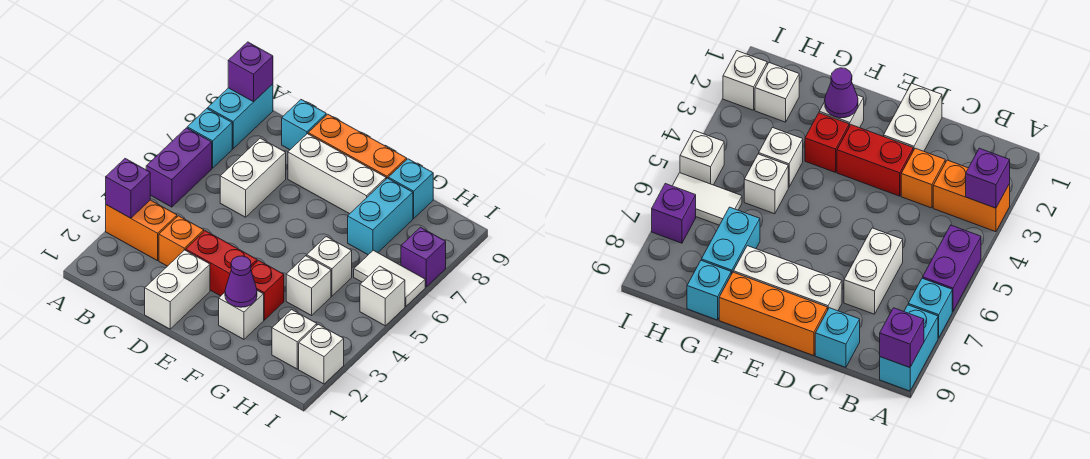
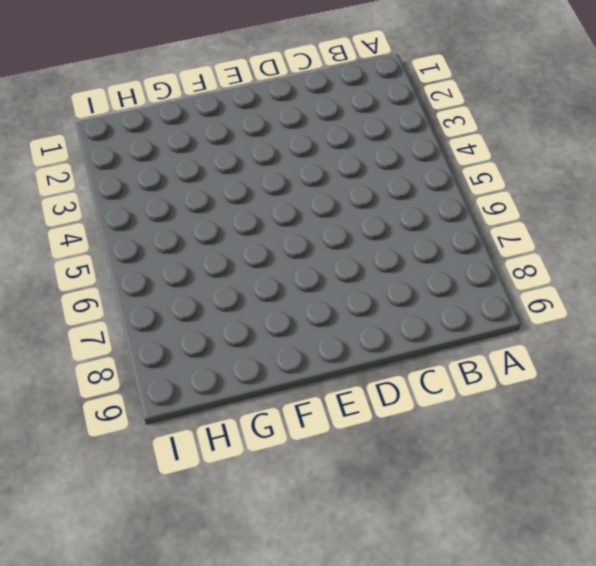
none -> orange brick A3:B3 level 1
none -> purple brick A5:A6 level 1
none -> cyan brick A7 level 1

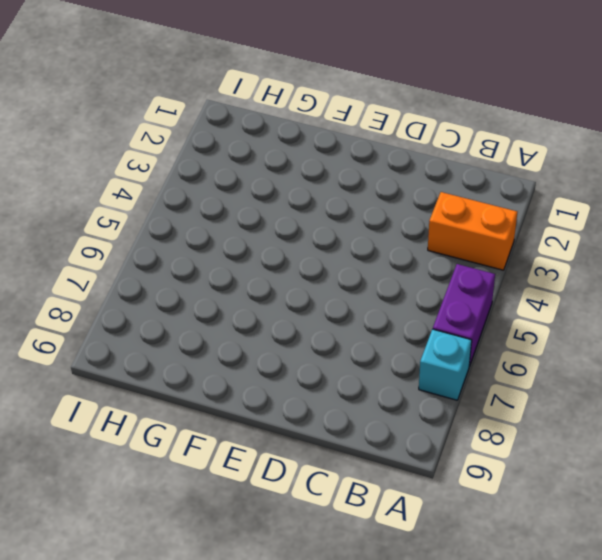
none -> cyan brick A8:A9 level 1
none -> orange brick C3 level 1
none -> white brick C6:C7 level 1

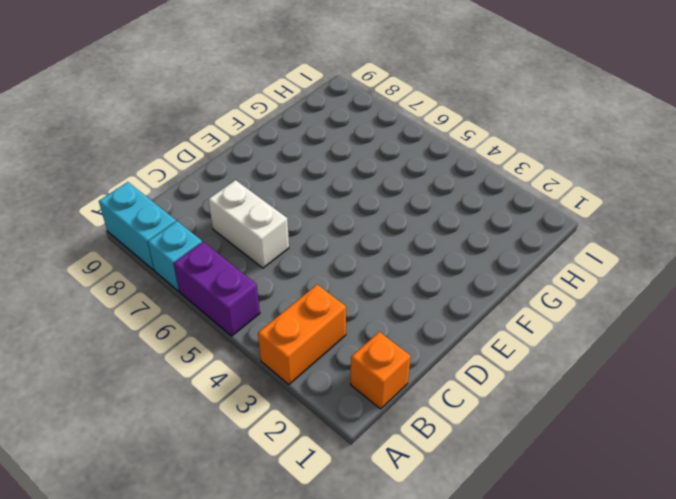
orange brick B1 level 1 -> orange brick C3 level 1
none -> cyan brick C9 level 1
none -> white brick D1:D2 level 1
none -> red brick D3:E3 level 1

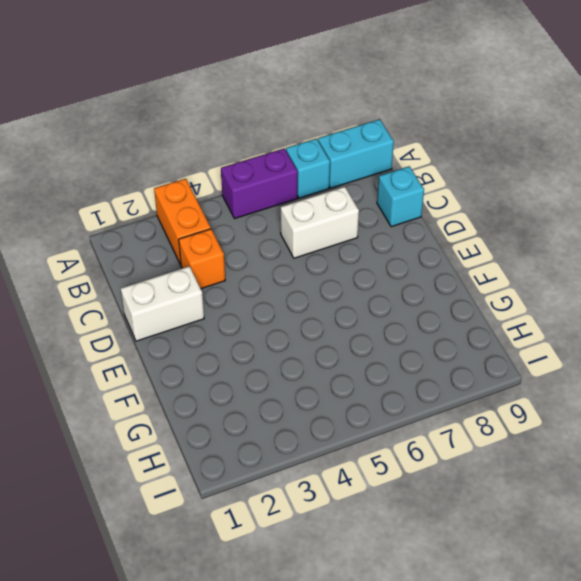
none -> red brick D3:E3 level 1
none -> white brick D8:F8 level 1
none -> orange brick D9:F9 level 1

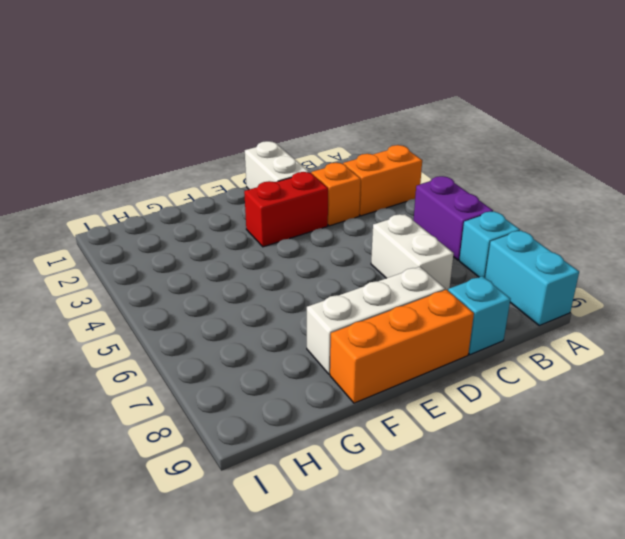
none -> white brick F2 level 1
none -> red brick F3 level 1
none -> white brick G4 level 1

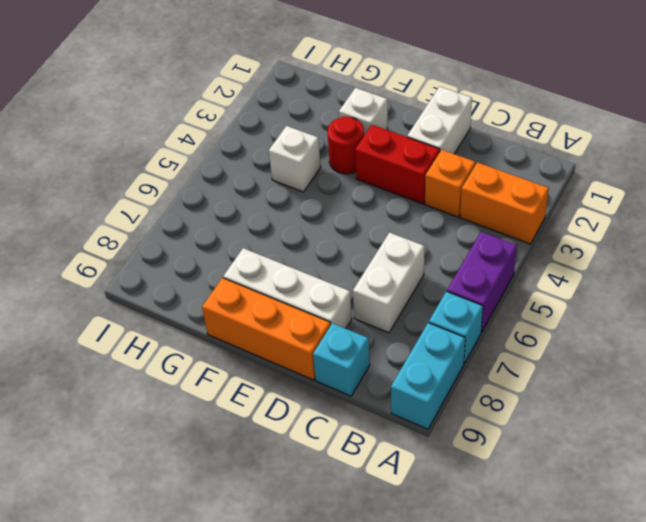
red round brick F3 level 1 -> red brick F3 level 1
none -> white brick G5 level 1
none -> cyan brick G7:G8 level 1
none -> cyan brick G9 level 1

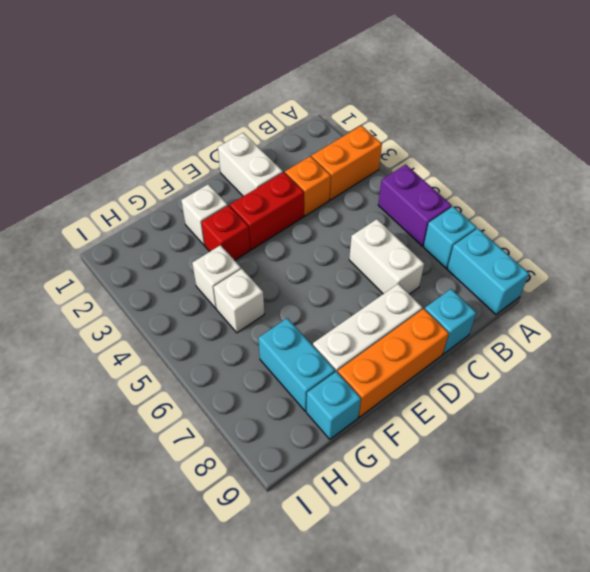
none -> white brick H2 level 1
none -> white tile H6:I6 level 1
none -> white brick I2 level 1

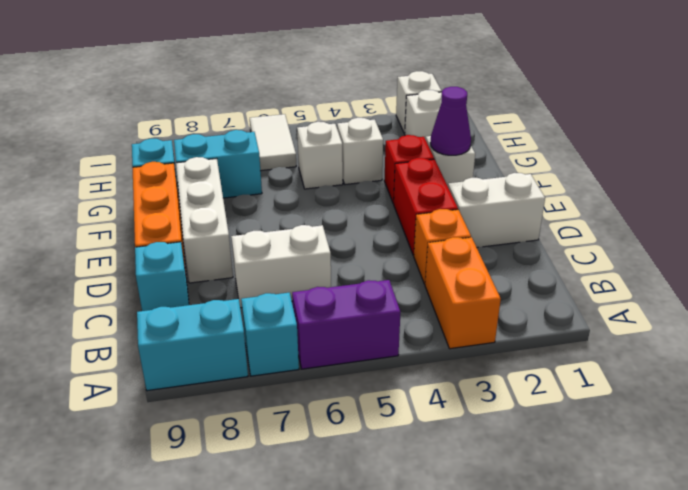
none -> white brick I5 level 1
none -> purple brick I7 level 1
none -> purple brick A3 level 2

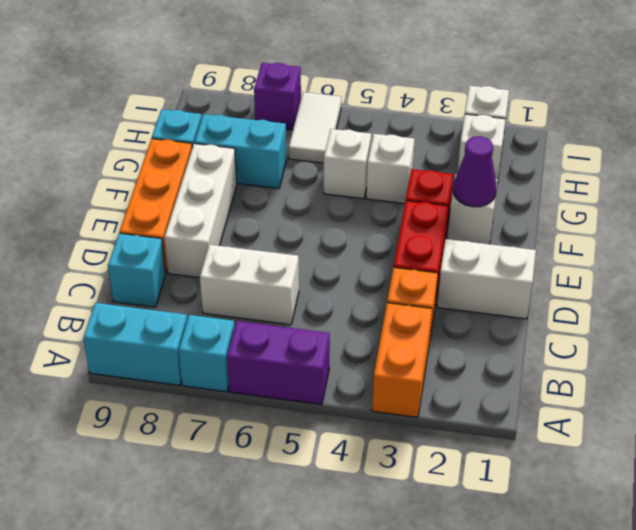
none -> white brick I5 level 1
none -> purple brick A3 level 2
none -> purple brick A9 level 2

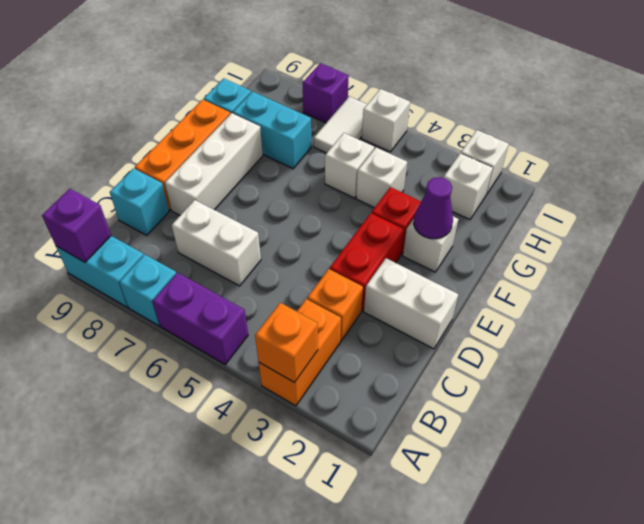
orange brick A3 level 2 -> purple brick A3 level 2

